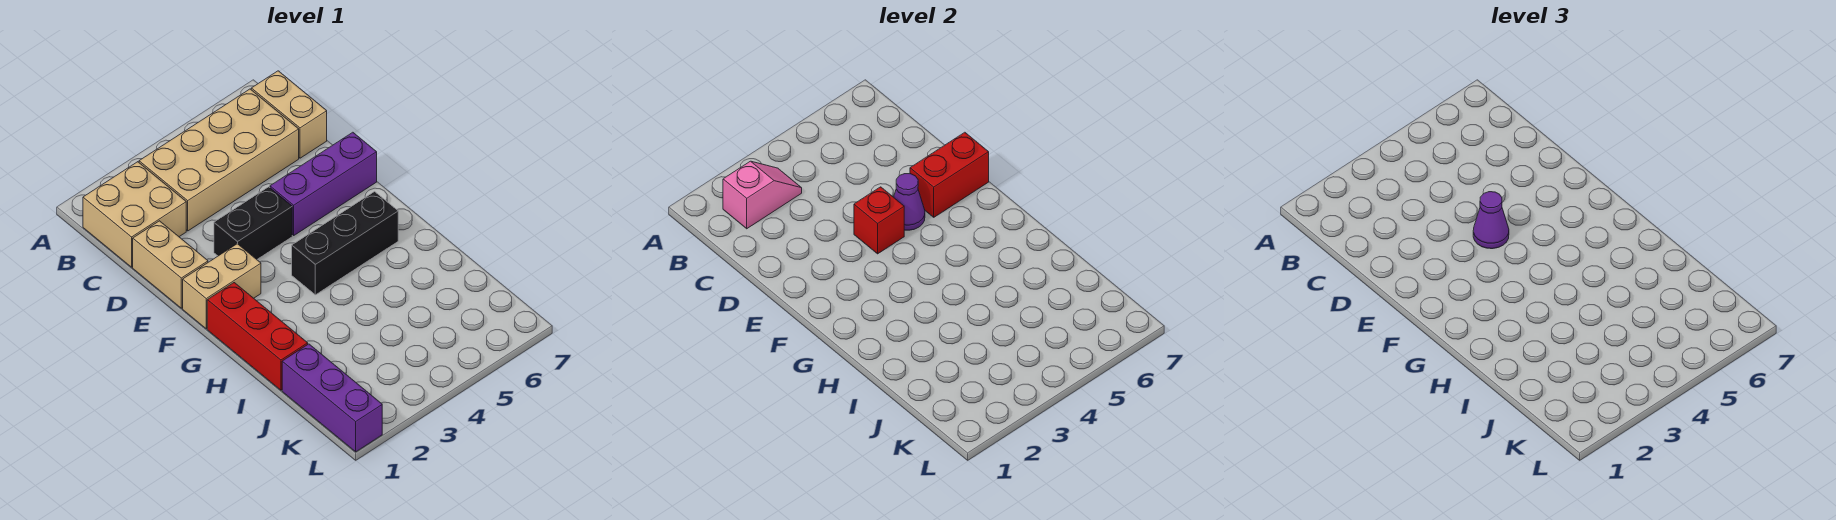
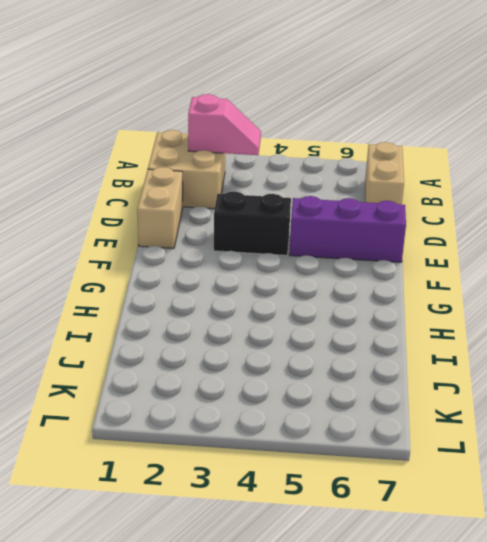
none -> tan brick B3:C6 level 1
none -> tan brick F1:F2 level 1
none -> red brick G1:I1 level 1

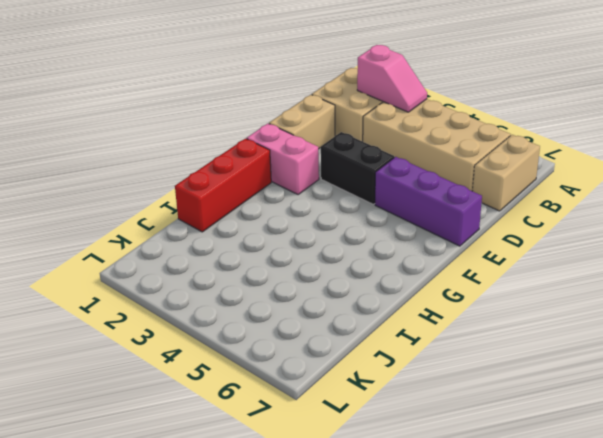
pink brick F1:F2 level 1 -> tan brick F1:F2 level 1
none -> black brick G4:G6 level 1
none -> purple brick J1:L1 level 1
none -> red brick E4 level 2

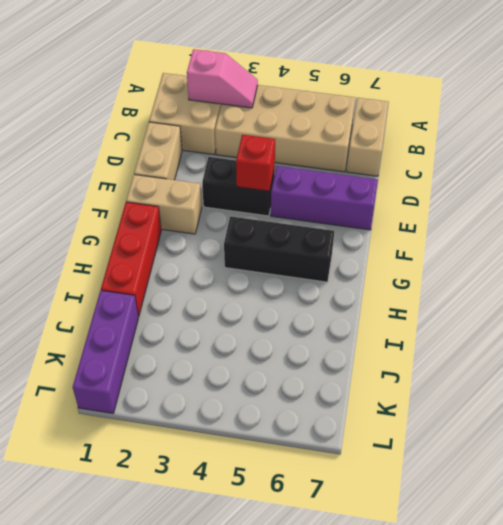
none -> purple cone E5 level 2
none -> red brick E6:E7 level 2
none -> purple cone E4 level 3

